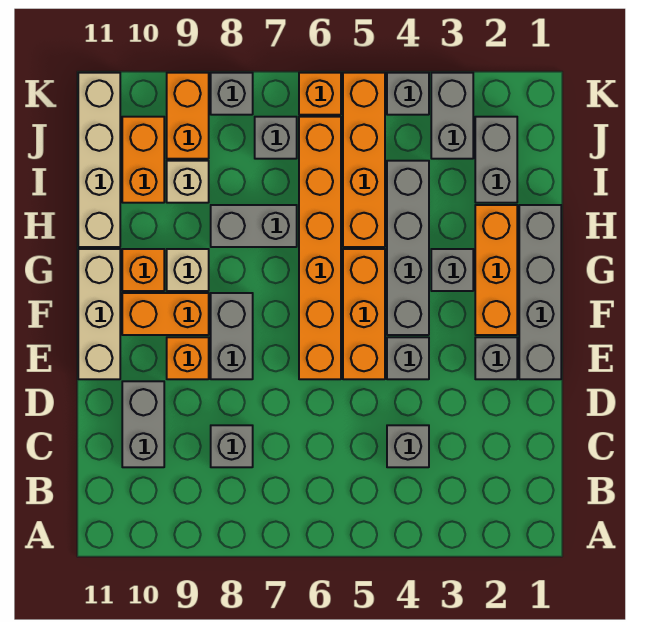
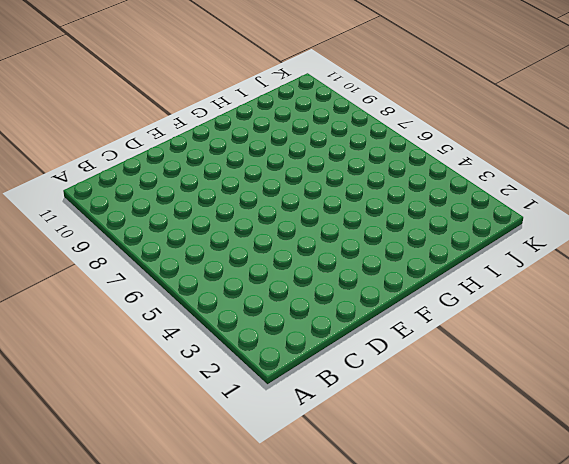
none -> grey brick C4 level 1
none -> grey brick C8 level 1
none -> grey brick C10:D10 level 1

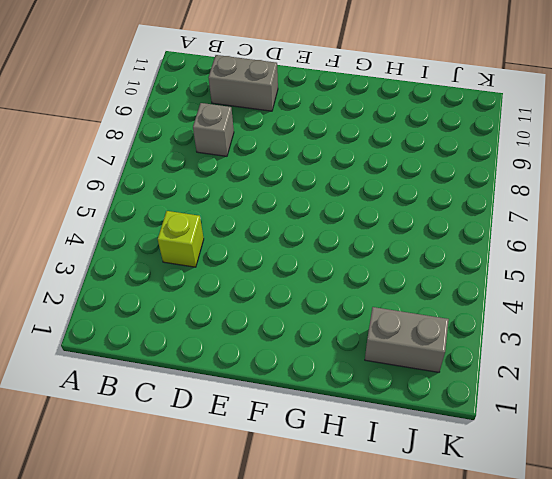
lime brick C4 level 1 -> grey brick C4 level 1
none -> grey brick E1:H1 level 1
none -> grey brick E2 level 1
none -> grey brick E4 level 1

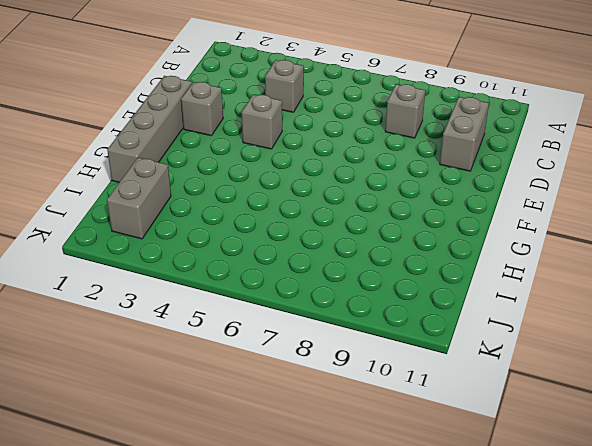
none -> orange brick E5:G5 level 1
none -> orange brick E6:J6 level 1
none -> grey brick E8:F8 level 1

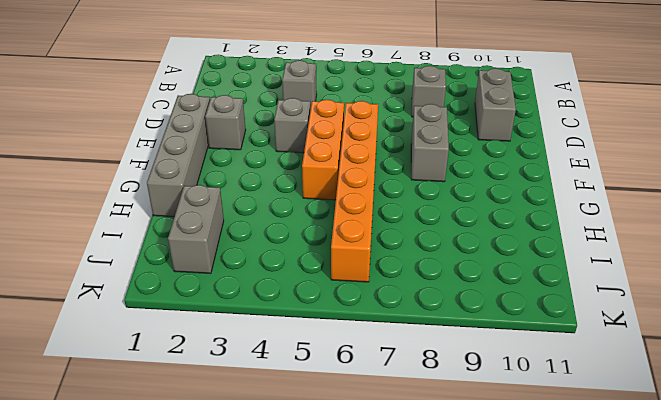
none -> orange brick E9 level 1
none -> tan brick E11:G11 level 1
none -> orange brick F2:H2 level 1

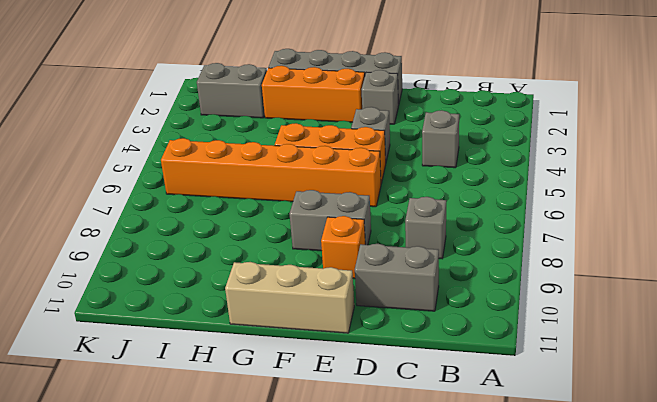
none -> grey brick F4:I4 level 1
none -> orange brick F9:F10 level 1
none -> grey brick G3 level 1

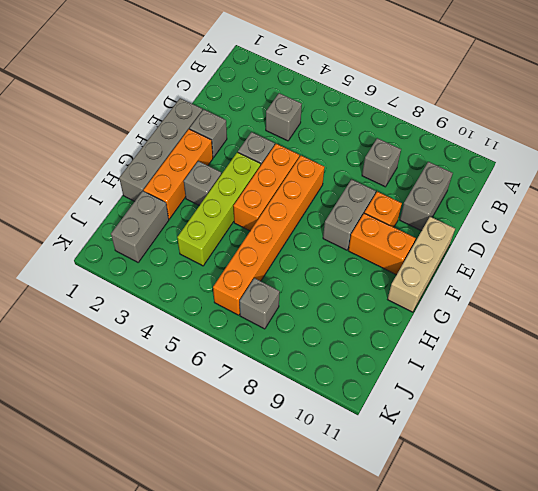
lime brick F4:I4 level 1 -> grey brick F4:I4 level 1
none -> tan brick G9 level 1
none -> orange brick G10 level 1
none -> orange brick H5:K5 level 1

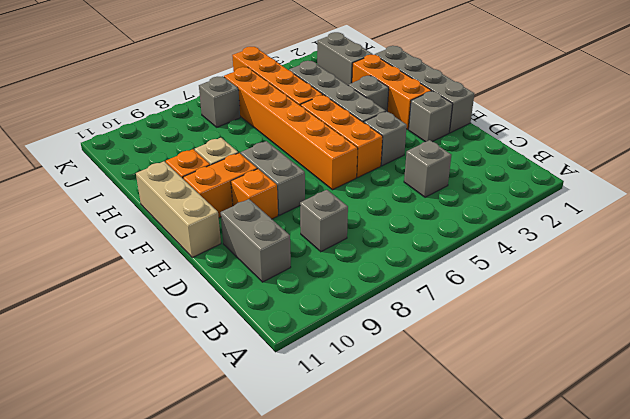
none -> grey brick H7:H8 level 1
none -> tan brick H11:K11 level 1
none -> tan brick I9 level 1

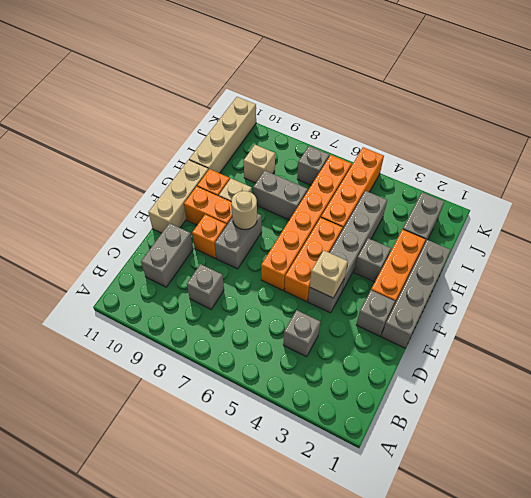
tan brick E4 level 2 -> none
tan round brick F8 level 2 -> none
none -> orange brick I10:J10 level 1
none -> grey brick J3:K3 level 1
none -> orange brick J9:K9 level 1

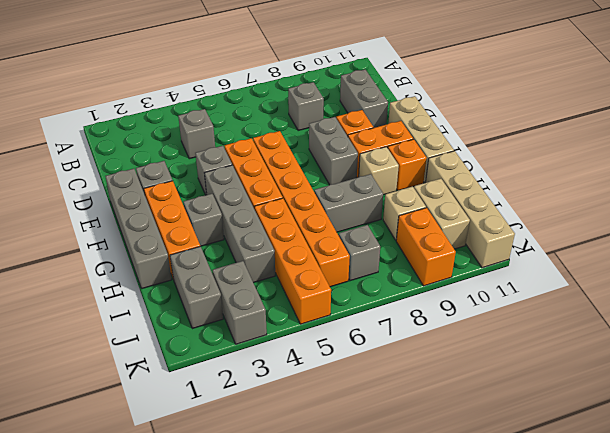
tan brick I10:J10 level 1 -> orange brick I10:J10 level 1
none -> grey brick K4 level 1
none -> orange brick K6 level 1
none -> grey brick K8 level 1

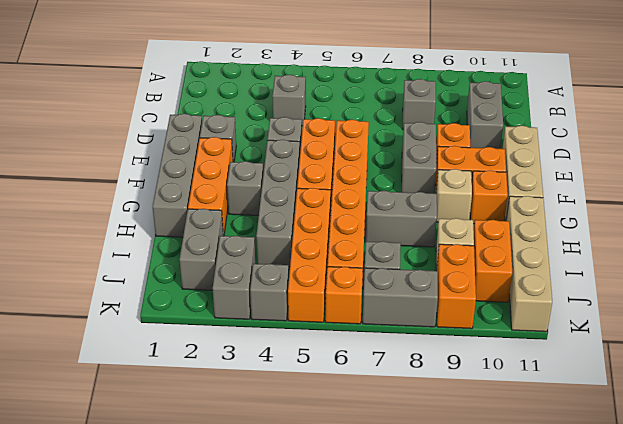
grey brick K7:K8 level 1 -> grey brick K8 level 1

